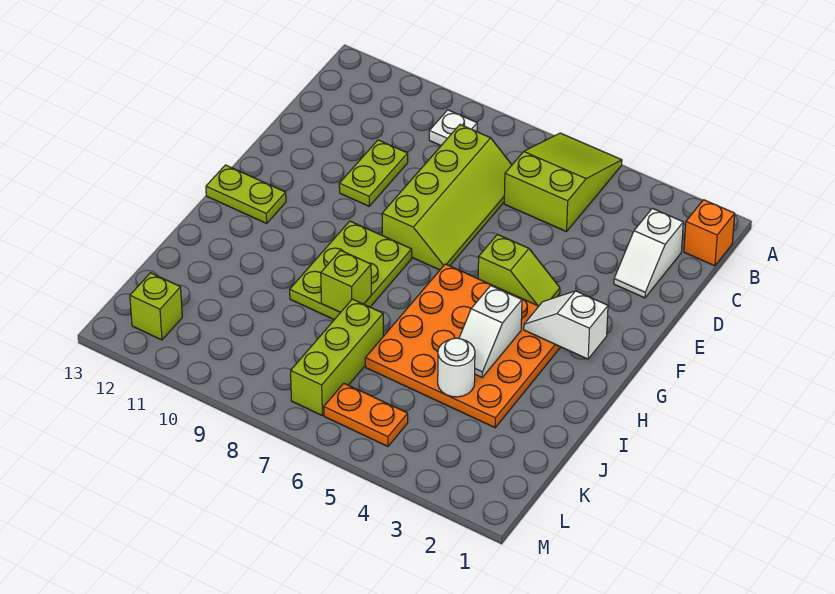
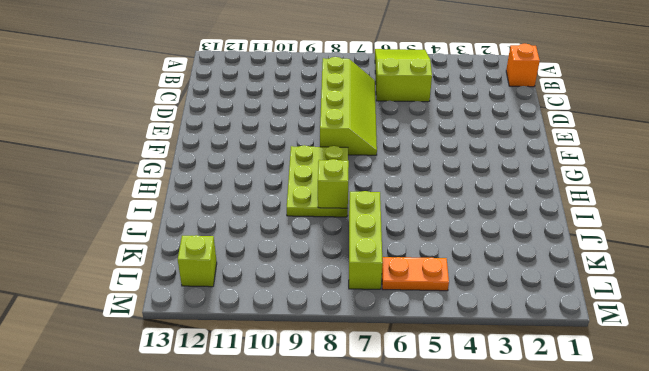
none -> white plate B9 level 1
none -> white slope C2:D2 level 1 top C
none -> lime plate D10:E10 level 1

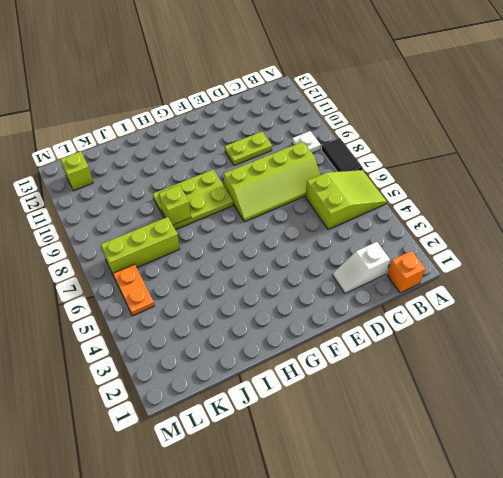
black tile A7:A8 level 1 -> none
none -> lime slope F4:F5 level 1 top 5
none -> orange plate G3:J6 level 1
none -> lime plate G12:G13 level 1

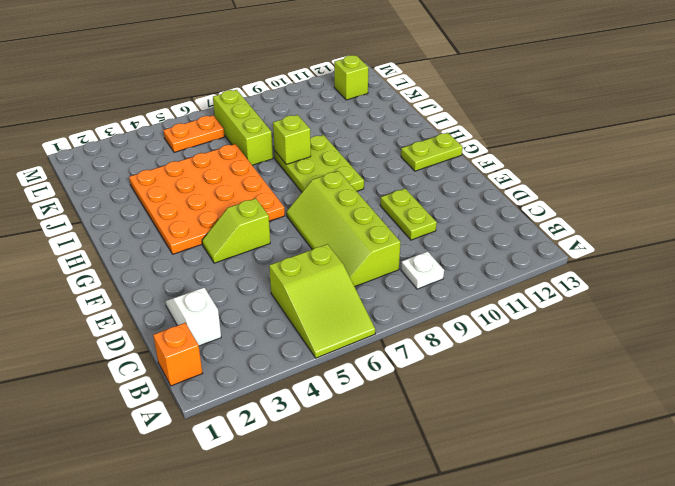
none -> white slope G2:G3 level 2 top 2
none -> white slope H4:I4 level 2 top H
none -> white round brick J4 level 2

